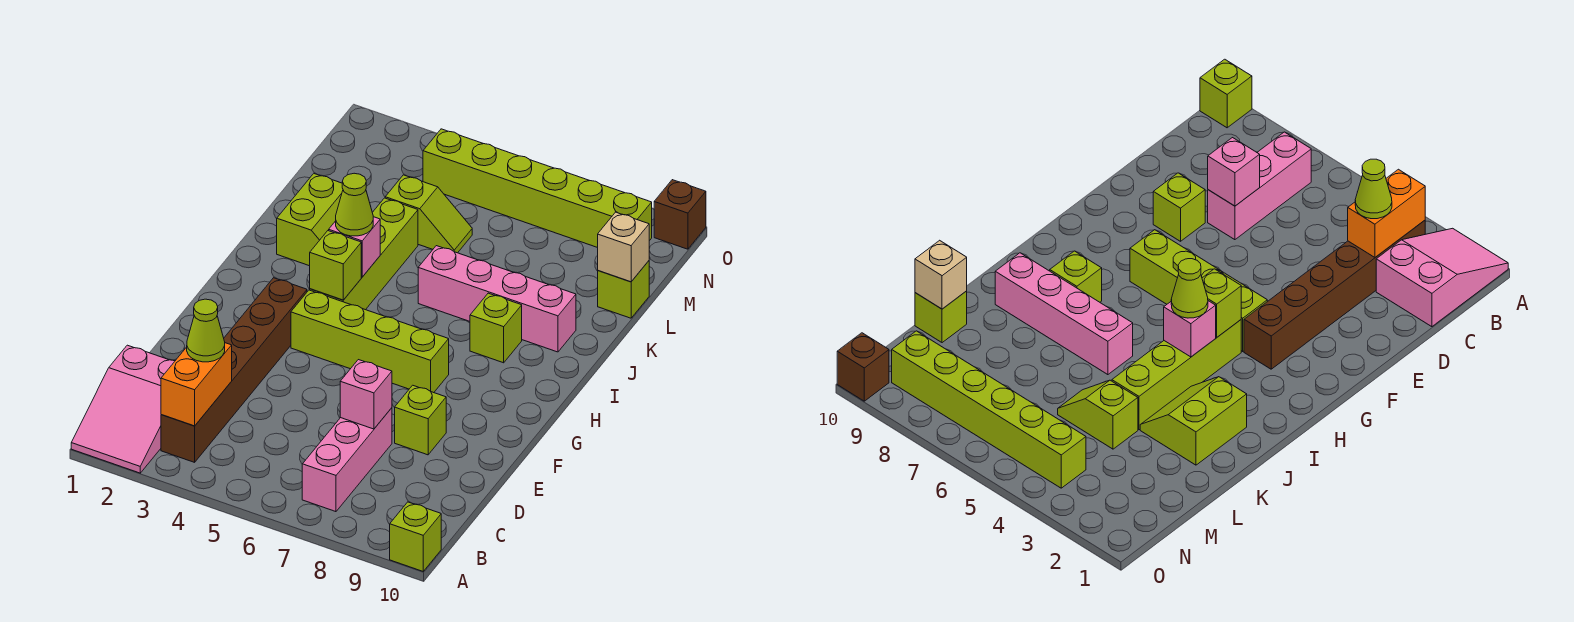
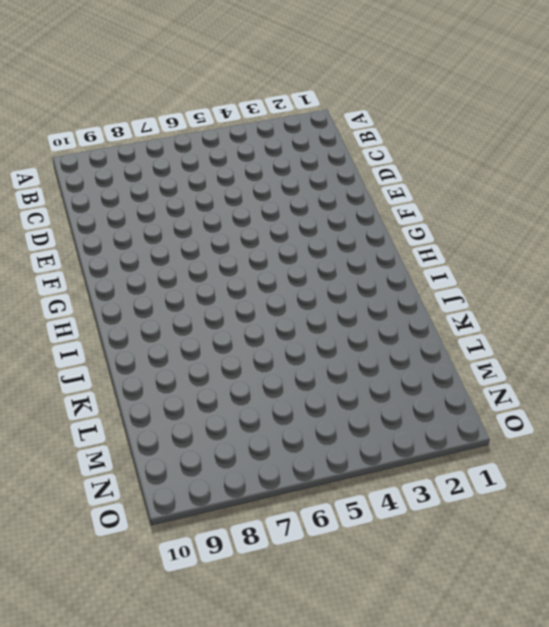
none -> pink slope A1:C2 level 1 top C
none -> lime brick A10 level 1
none -> brown brick B3:G3 level 1

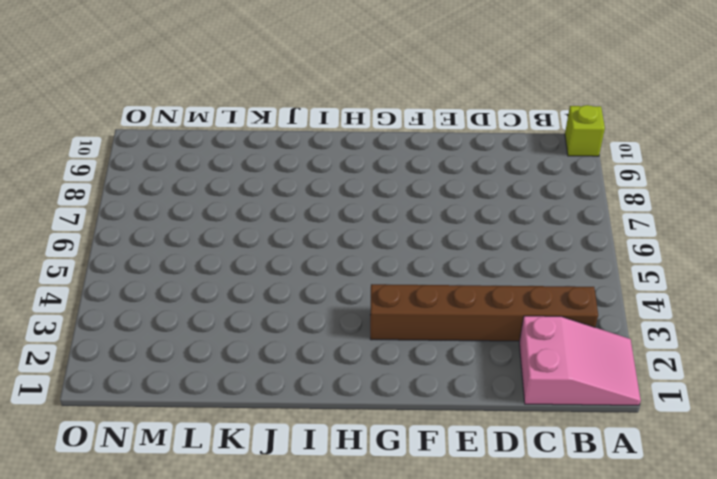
none -> pink brick B7:D7 level 1
none -> lime brick E8 level 1
none -> lime brick G4:G7 level 1

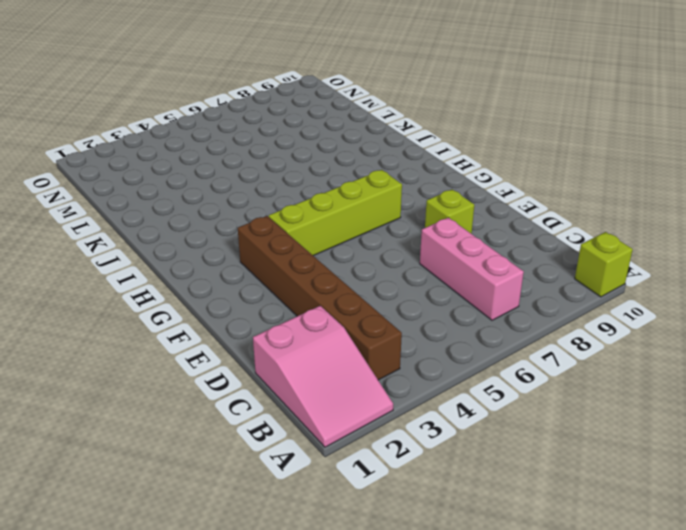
none -> lime brick H4:K4 level 1
none -> lime brick I8 level 1
none -> lime slope J2:K3 level 1 top 2

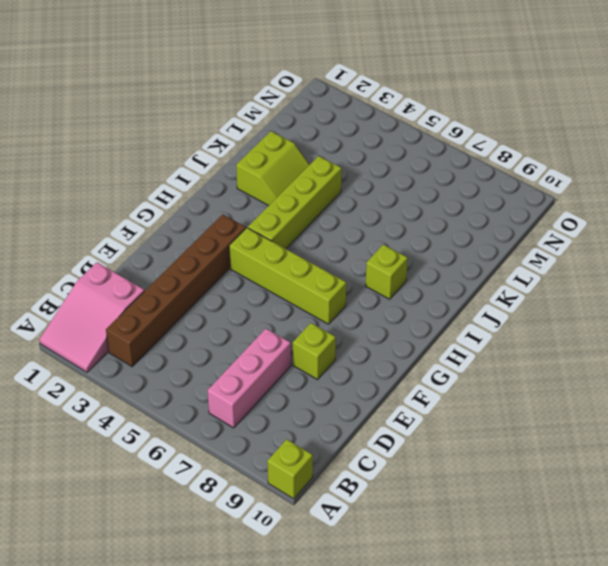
none -> pink brick J6:J9 level 1
none -> lime slope L4:L5 level 1 top 4
none -> lime brick L10 level 1

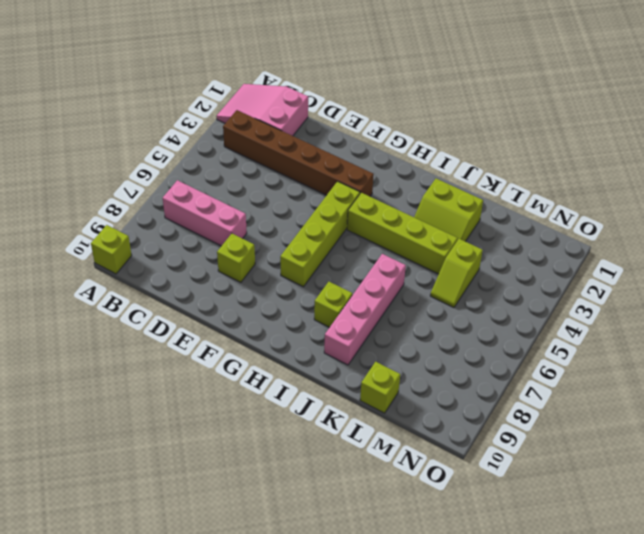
none -> lime brick N4:N9 level 1
none -> brown brick O10 level 1
none -> orange brick B3:C3 level 2

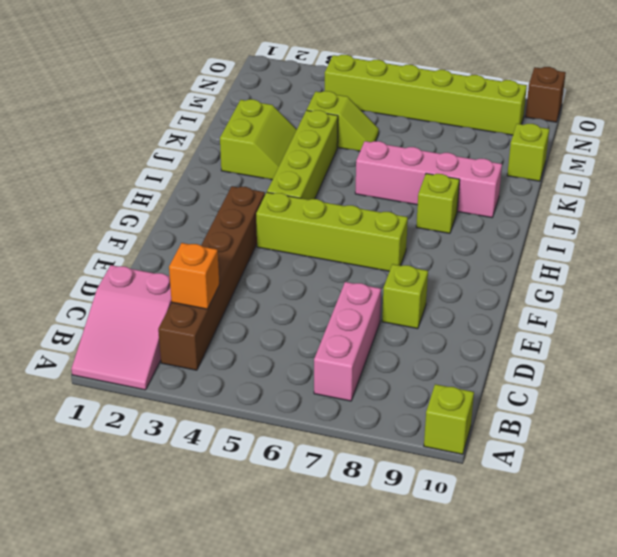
orange brick C3 level 2 -> orange brick B3:C3 level 2
none -> pink brick D7 level 2
none -> lime brick H4 level 2
none -> pink brick I4 level 2

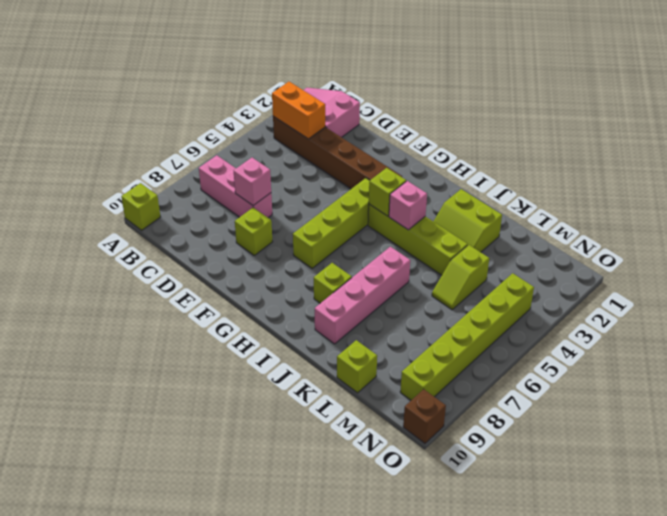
none -> tan brick L10 level 2
none -> lime cone C3 level 3
none -> lime cone I4 level 3

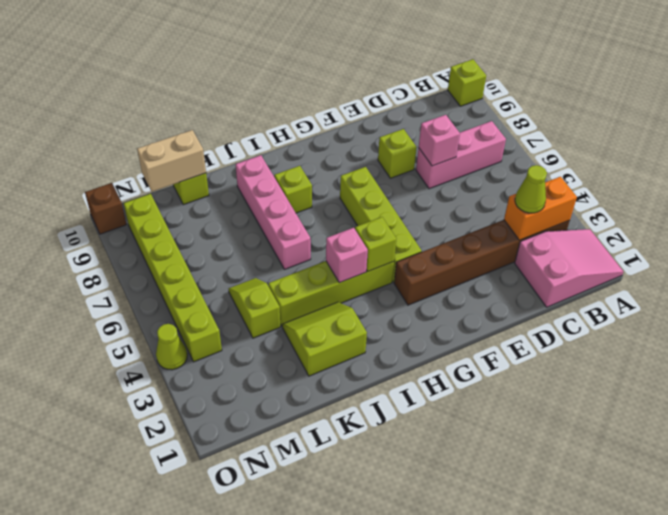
tan brick L10:M10 level 2 -> tan brick L10 level 2
lime cone O4 level 1 -> lime cone I4 level 3

